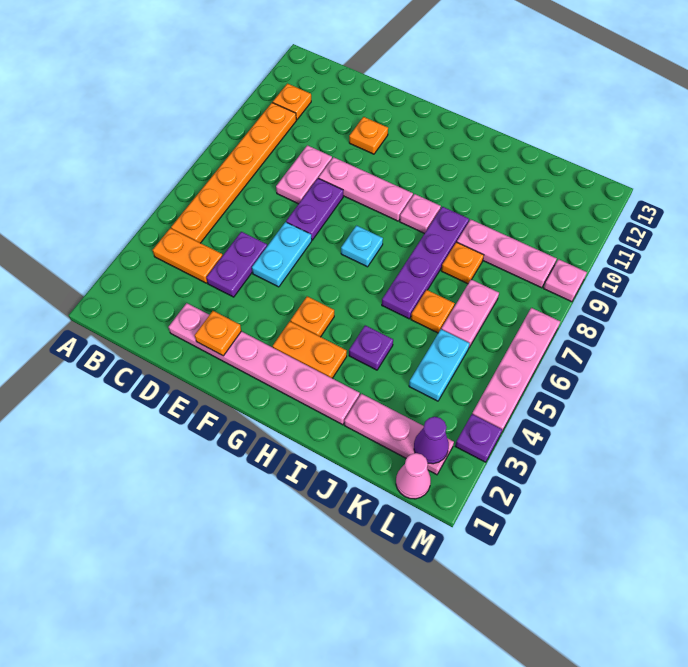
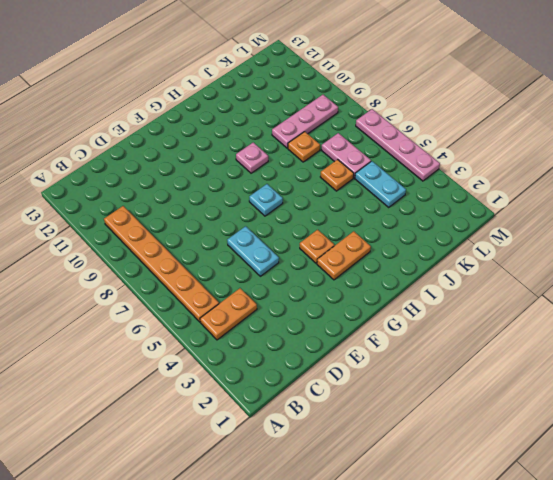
none -> orange plate B11 level 1
none -> pink plate D2:I2 level 1
none -> purple plate D4:D5 level 1

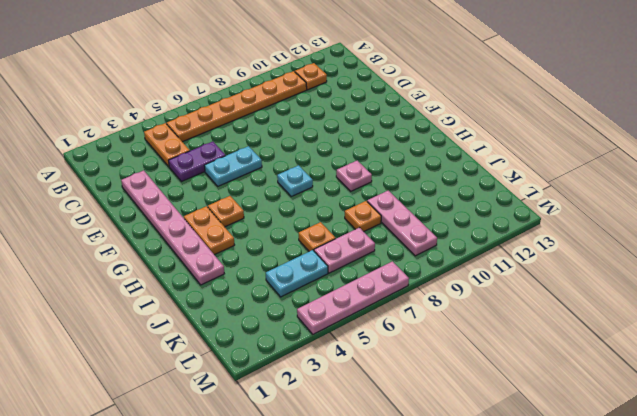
none -> pink plate D8:D9 level 1
none -> purple plate E7:E8 level 1
none -> pink plate E9:G9 level 1

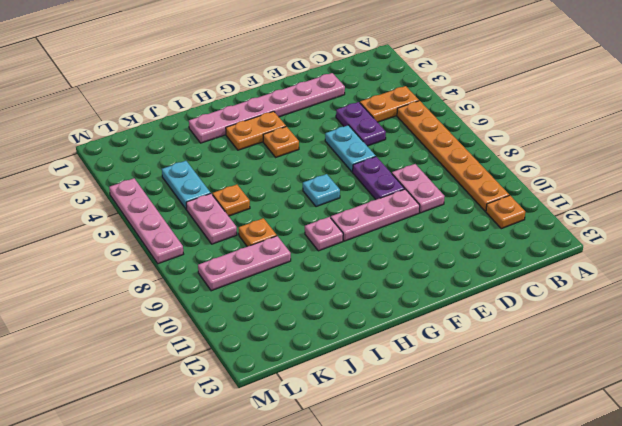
none -> orange plate E11 level 1
none -> purple plate I4 level 1
none -> purple plate I6:I9 level 1

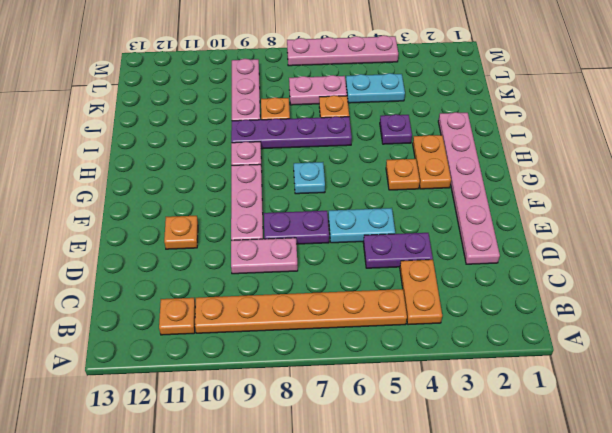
none -> pink plate J2:L2 level 1
none -> pink cone L1 level 1
none -> purple plate M3 level 1

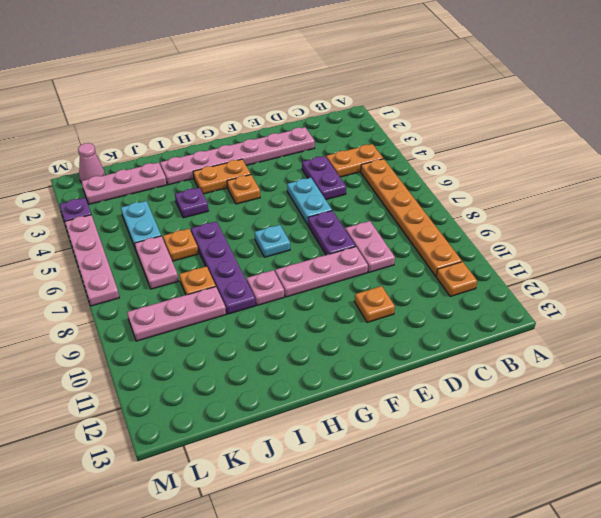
none -> pink plate M9 level 1
none -> orange plate E2 level 2
none -> purple cone L2 level 2

